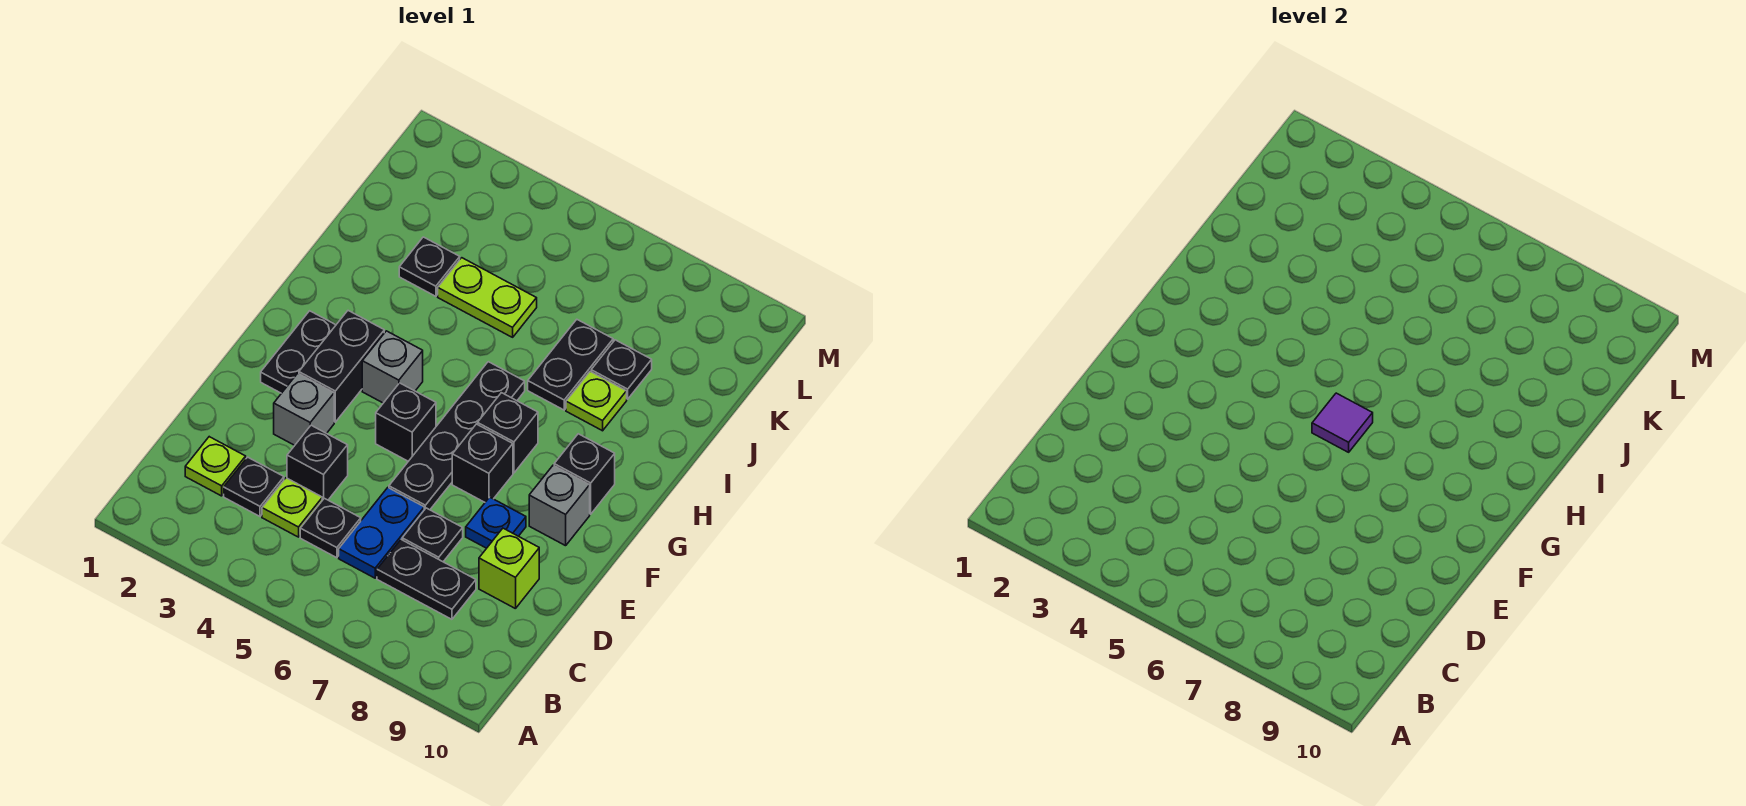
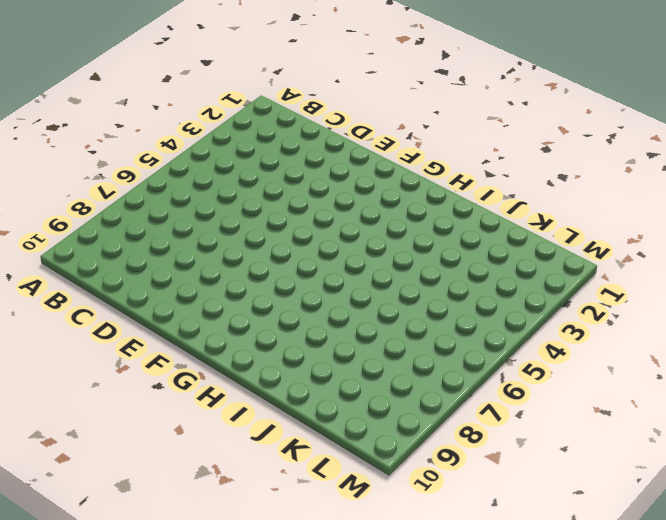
none -> lime plate C2 level 1
none -> black plate C3 level 1
none -> lime plate C4 level 1

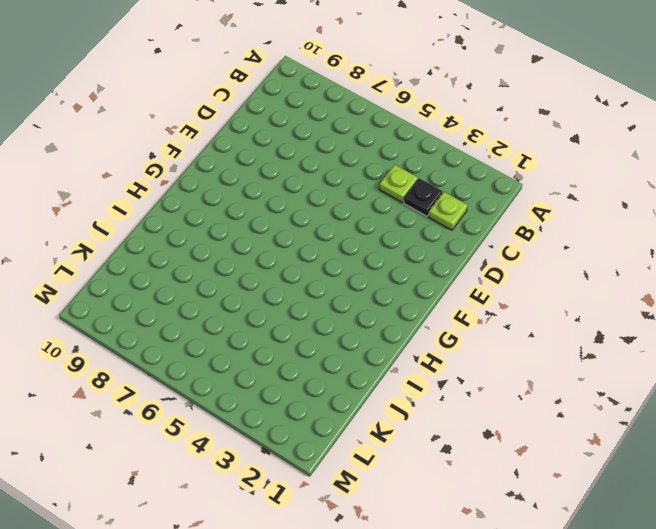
none -> black plate C5 level 1
none -> blue plate C6:D6 level 1
none -> black plate C7:C8 level 1

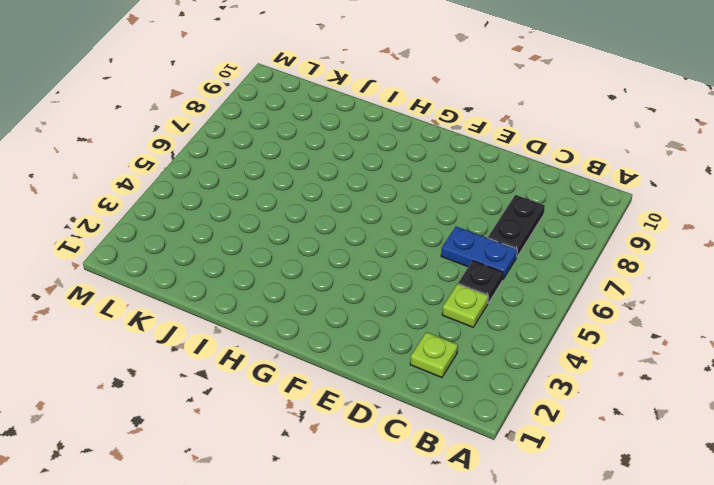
none -> black plate C3 level 1
none -> black brick D4 level 1
none -> black plate D7 level 1

